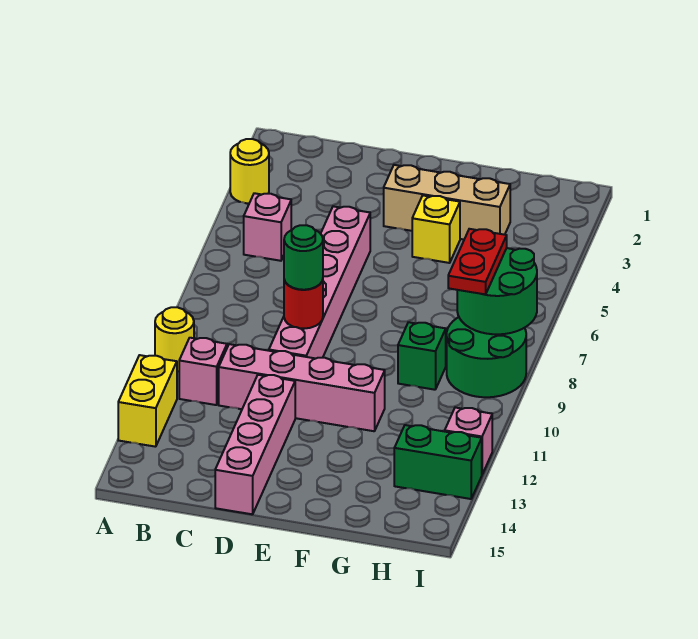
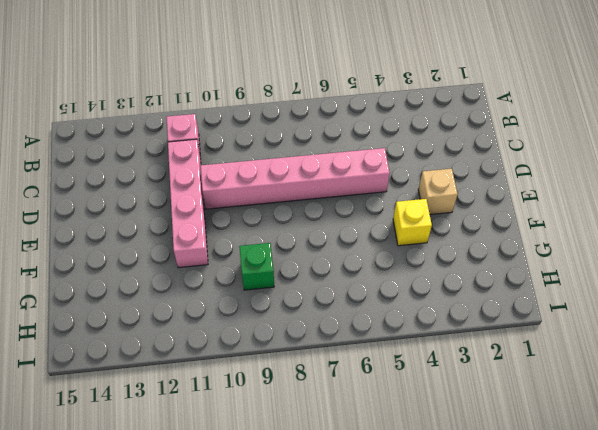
tan brick E3 level 1 -> tan brick E3:G3 level 1
none -> yellow round brick A3 level 1
none -> yellow round brick A10 level 1
none -> yellow brick A12:A13 level 1

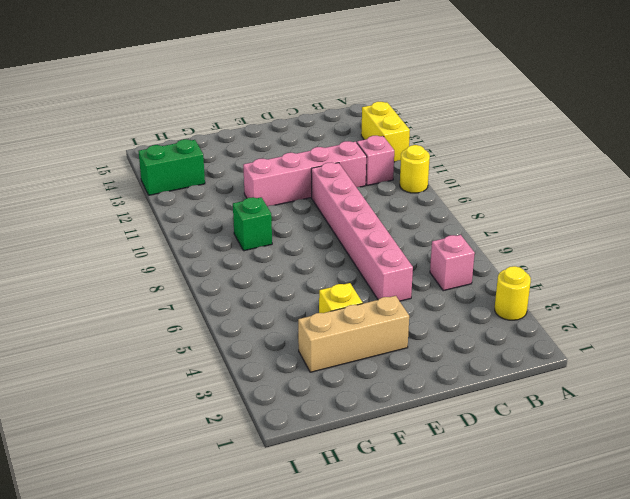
none -> pink brick D12:D15 level 1
none -> green round brick H8:I9 level 1
none -> pink brick I12 level 1

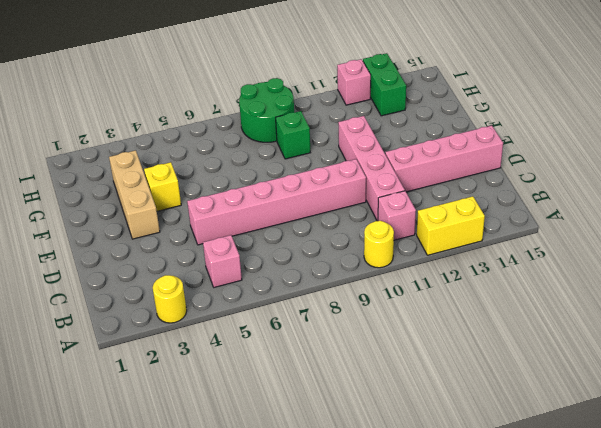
none -> red round brick D9 level 2
none -> green round brick H7:I8 level 2
none -> green round brick D9 level 3

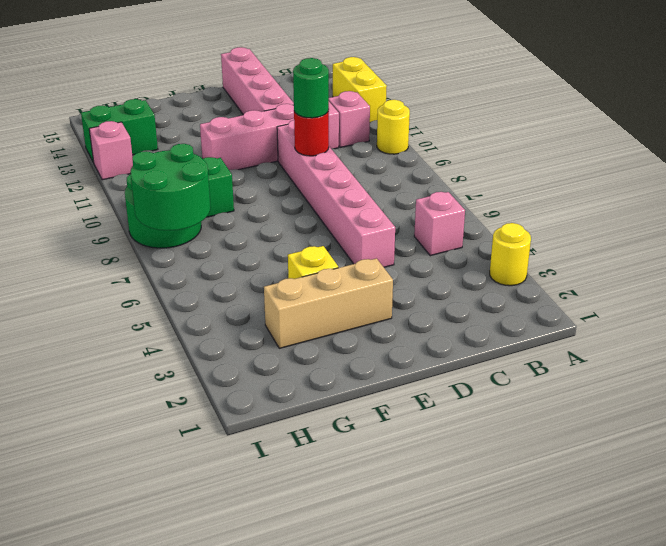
none -> red plate H7:H8 level 3

